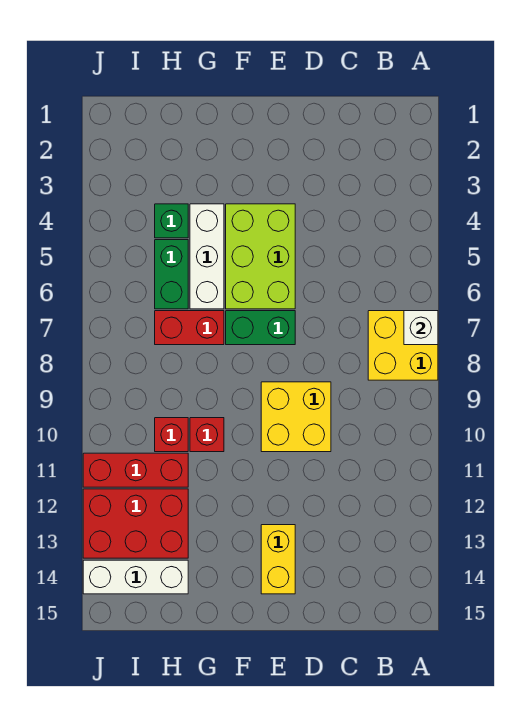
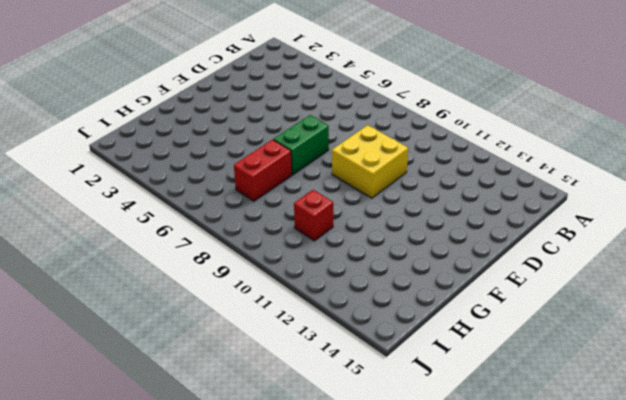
none -> yellow brick A7:B8 level 1
none -> lime brick E4:F6 level 1
none -> yellow brick E13:E14 level 1

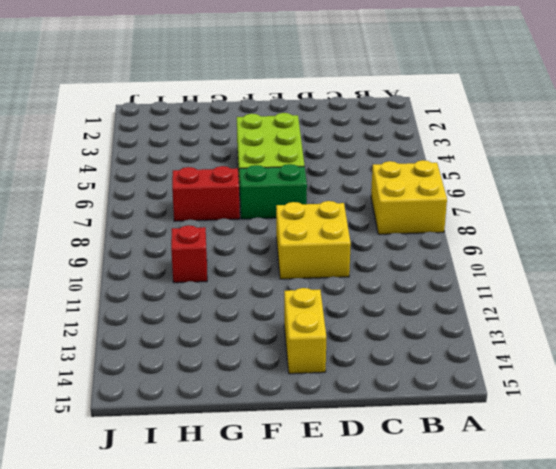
none -> white brick G4:G6 level 1
none -> red brick G10 level 1
none -> green brick H4 level 1

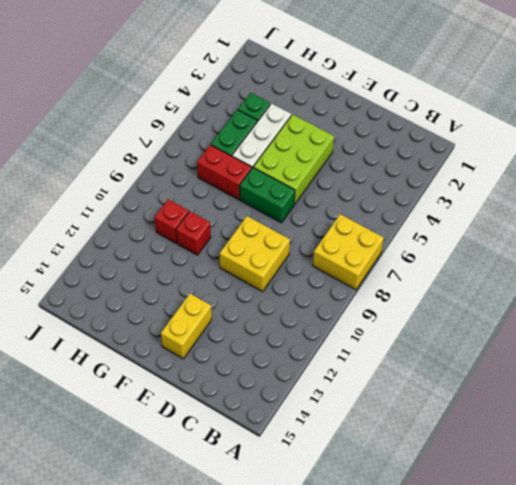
none -> red brick H11:J11 level 1
none -> red brick H12:J13 level 1
none -> white brick H14:J14 level 1

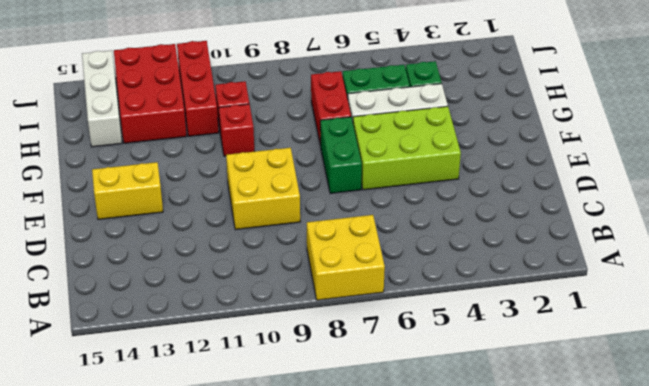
none -> white brick A7 level 2

